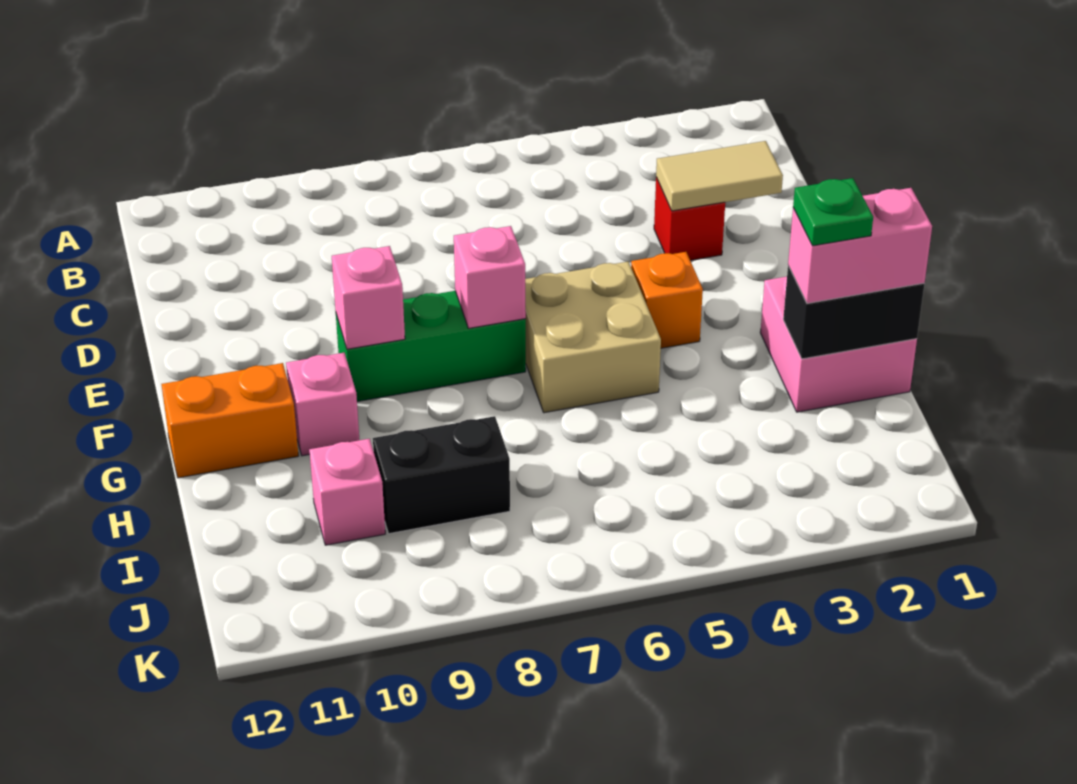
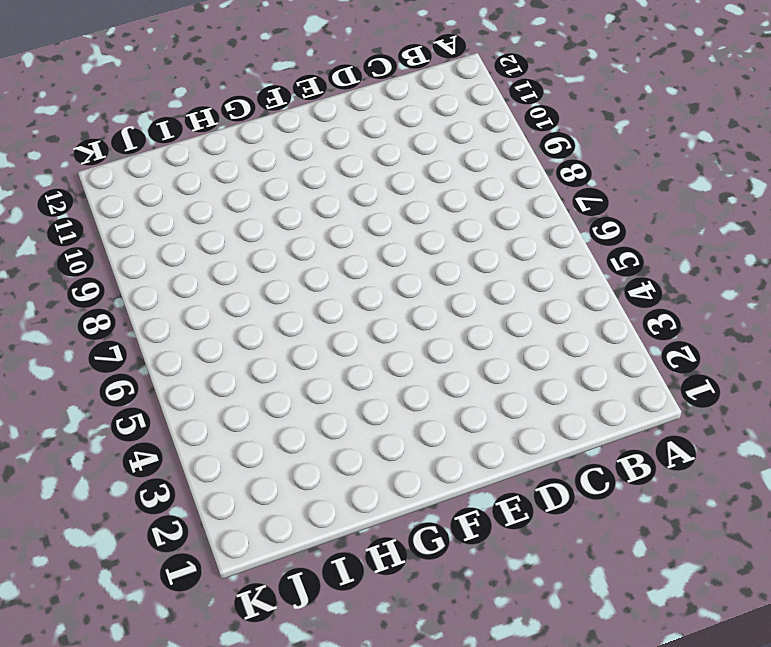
none -> red brick D3 level 1
none -> orange brick F4 level 1
none -> tan brick F5:G6 level 1

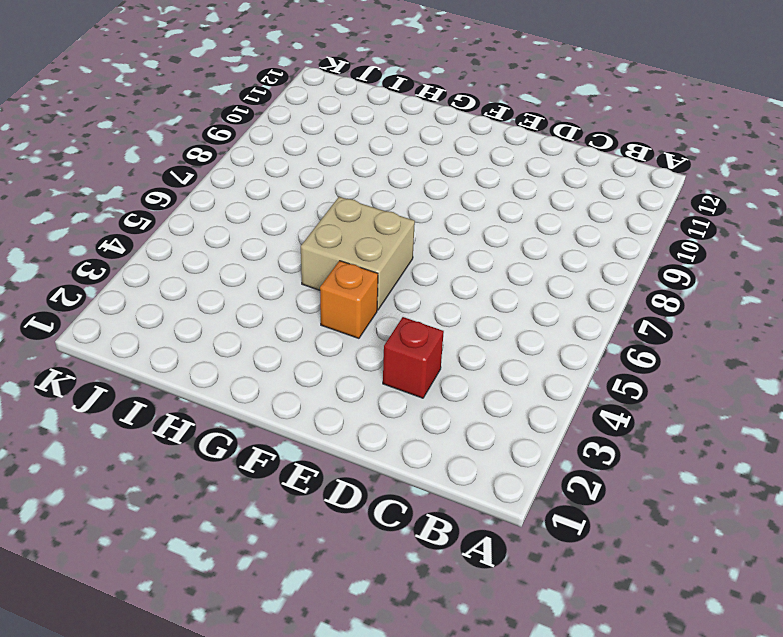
none -> green brick F7:F9 level 1
none -> pink brick G1:H2 level 1
none -> pink brick G10 level 1

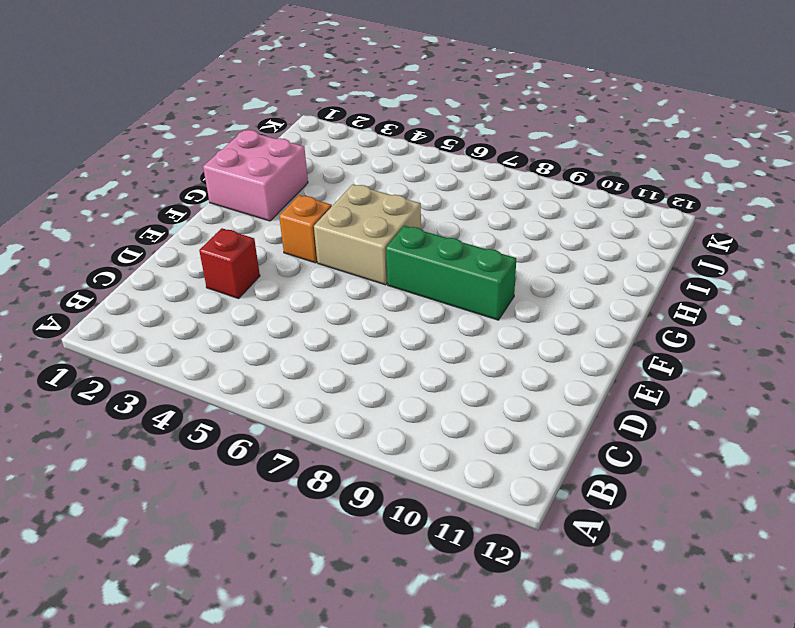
none -> pink brick G10 level 1
none -> orange brick G11:G12 level 1
none -> black brick I8:I9 level 1

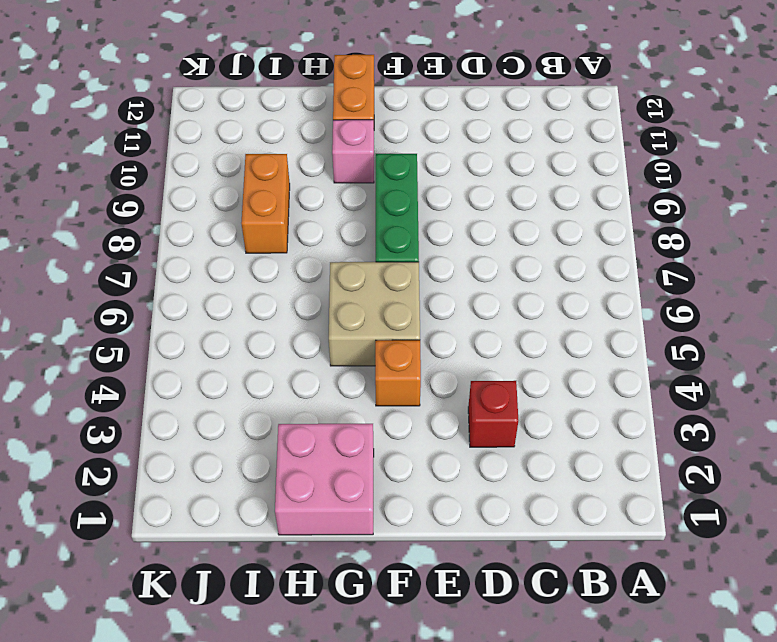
orange brick I8:I9 level 1 -> black brick I8:I9 level 1
none -> pink brick I10 level 1
none -> tan tile D2:D3 level 2
none -> pink brick F7 level 2

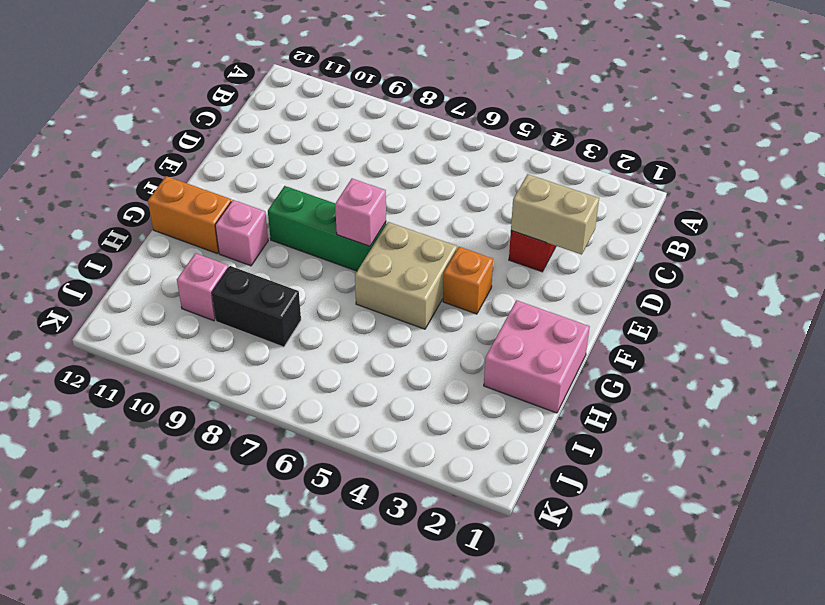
tan brick D2:D3 level 2 -> tan tile D2:D3 level 2
none -> pink brick F9 level 2
none -> black brick H1:H2 level 2
none -> pink brick H1:H2 level 3

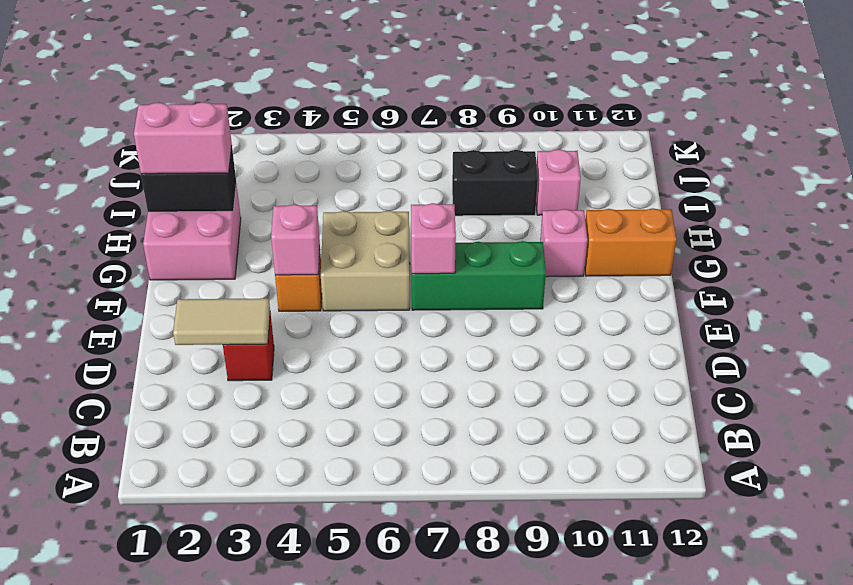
pink brick F4 level 2 -> pink brick F9 level 2
none -> green plate H2 level 4

